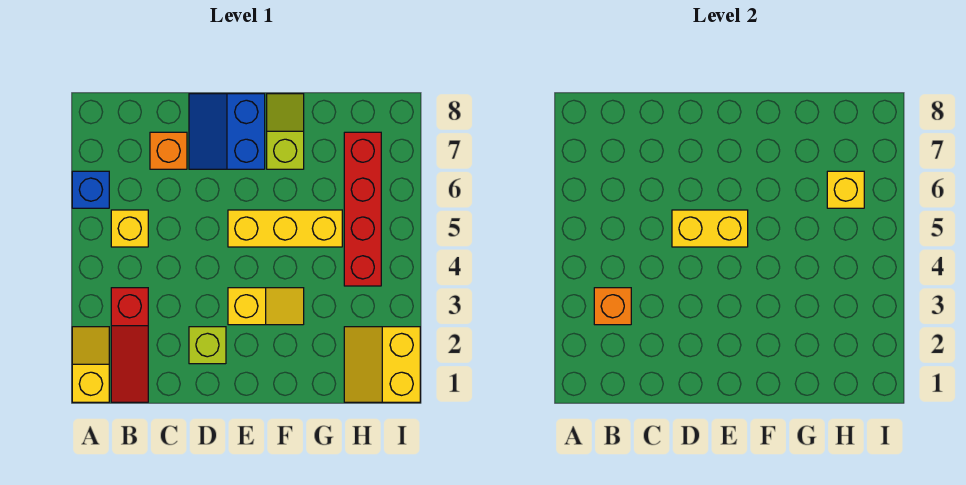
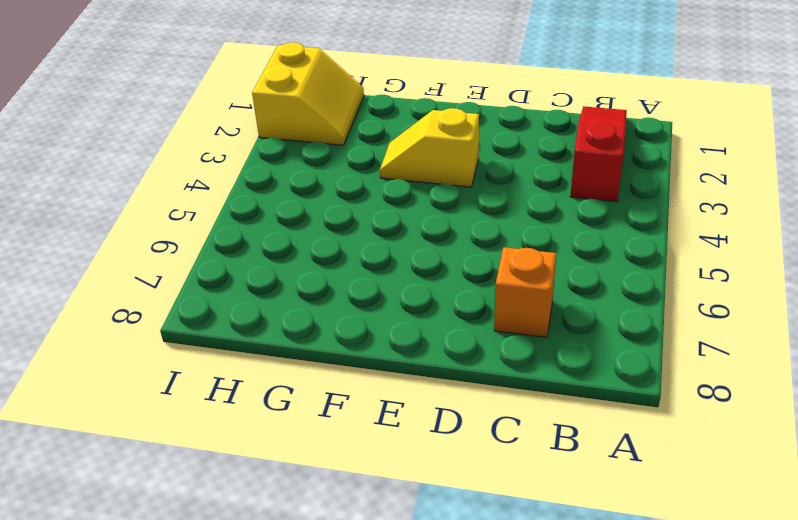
none -> yellow slope A1:A2 level 1 top 1
none -> blue brick A6 level 1
none -> yellow brick B5 level 1

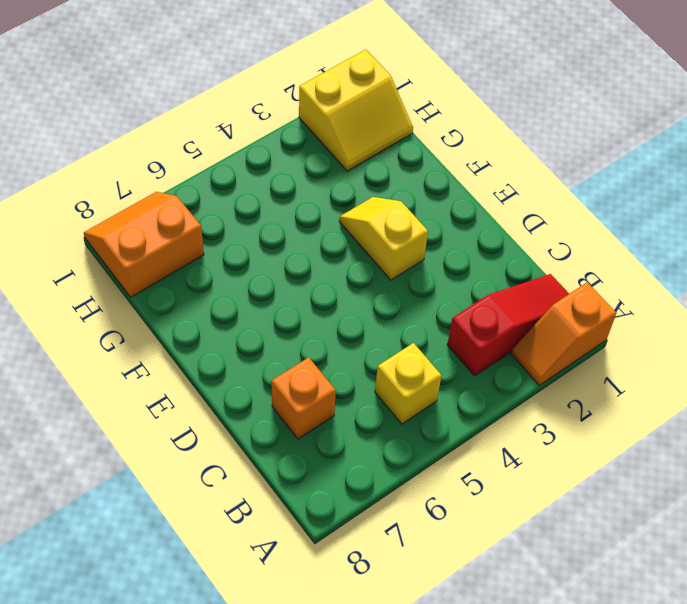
orange slope A1:A2 level 1 top 1 -> yellow slope A1:A2 level 1 top 1
orange slope H7:I8 level 1 top H -> red brick H4:H7 level 1
none -> blue brick A6 level 1
none -> lime brick D2 level 1
none -> blue slope D7:E8 level 1 top E

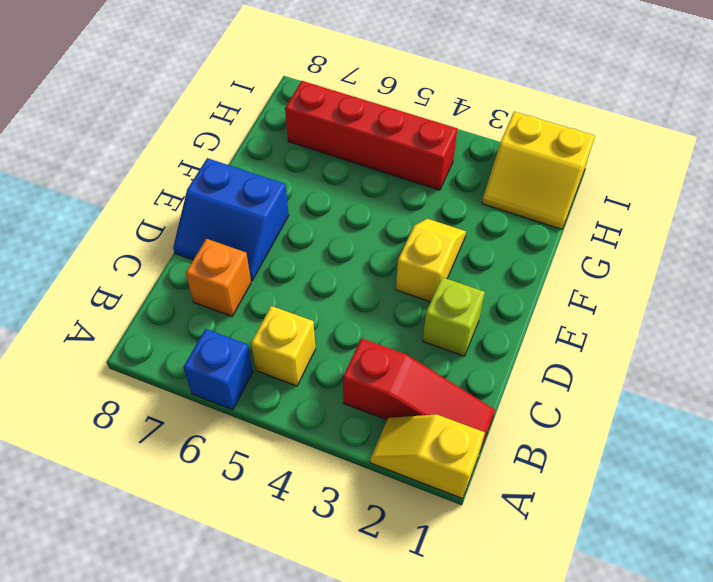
none -> yellow brick E5:G5 level 1
none -> lime slope F7:F8 level 1 top 7
none -> orange brick B3 level 2

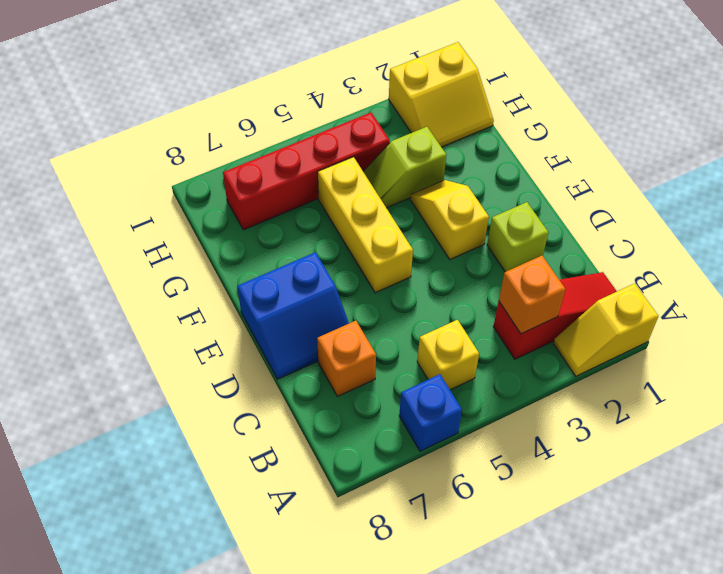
lime slope G3:G4 level 1 top 3 -> lime slope F7:F8 level 1 top 7
none -> yellow brick D5:E5 level 2
none -> yellow brick H6 level 2

